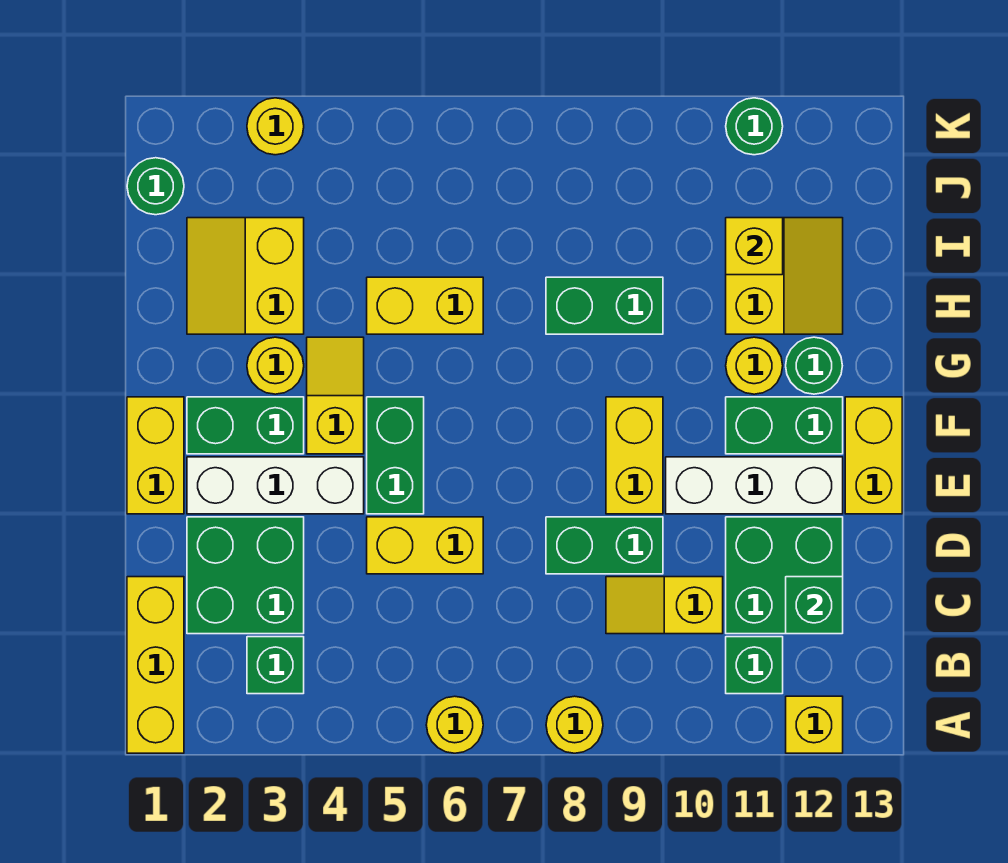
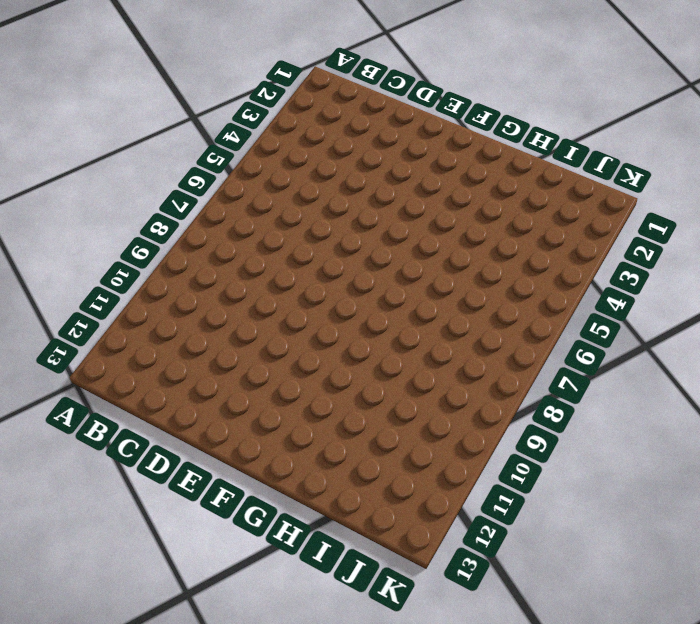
none -> yellow brick A1:C1 level 1
none -> yellow round brick A6 level 1
none -> yellow round brick A8 level 1
none -> yellow brick A12 level 1

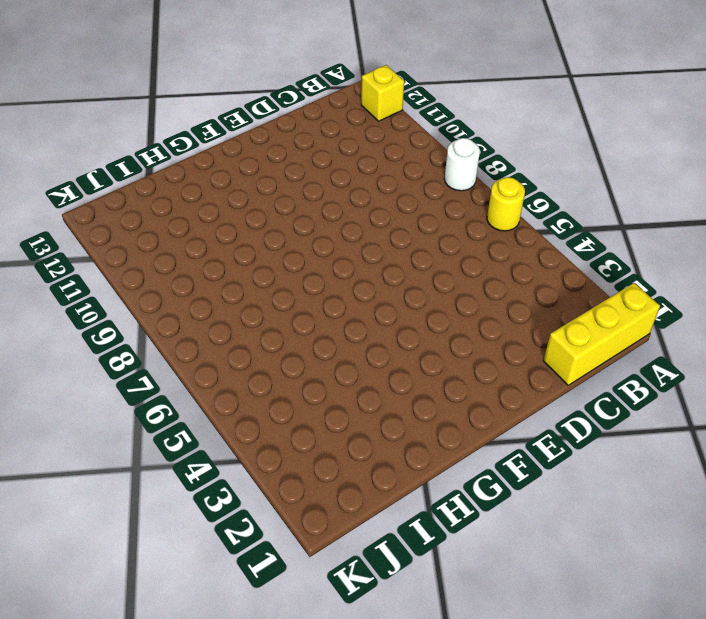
white round brick A8 level 1 -> yellow round brick A8 level 1
none -> green brick B3 level 1
none -> green brick B11 level 1
none -> green brick C2:D3 level 1
none -> yellow slope C9:C10 level 1 top 10

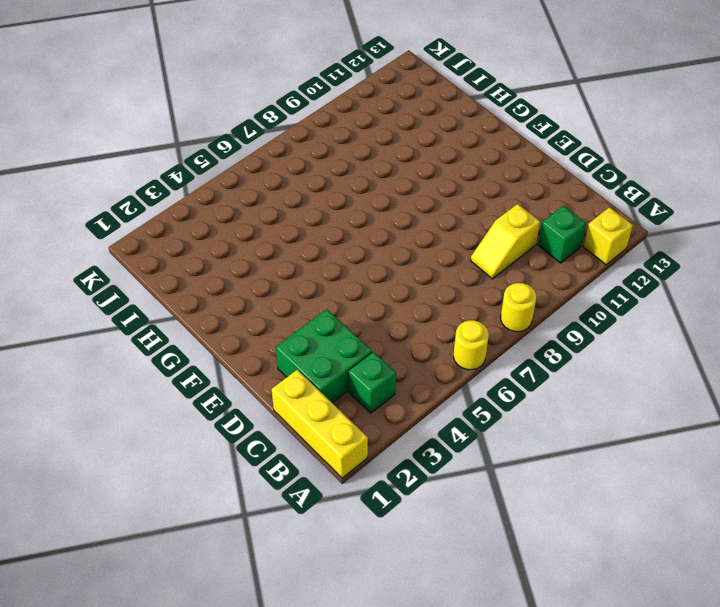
none -> green brick C11:D12 level 1
none -> yellow brick D5:D6 level 1
none -> green brick D8:D9 level 1
none -> yellow brick E1:F1 level 1

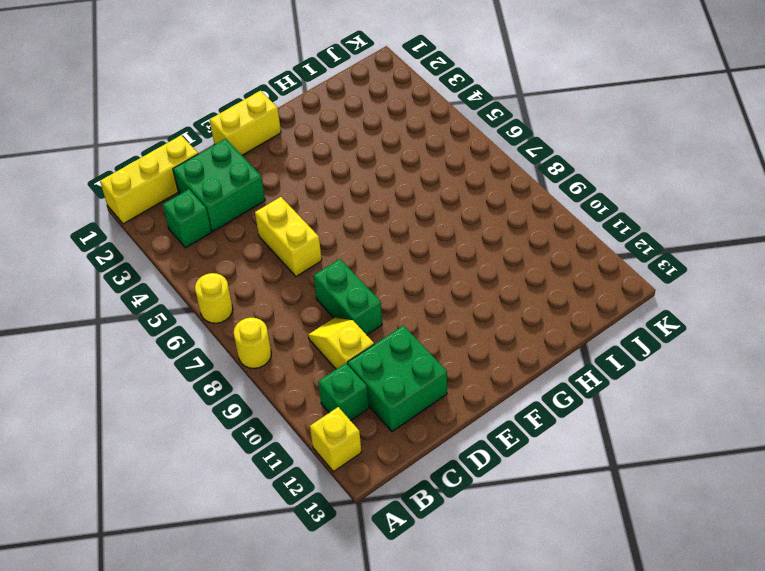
none -> white brick E2:E4 level 1
none -> green brick E5:F5 level 1
none -> yellow brick E9:F9 level 1
none -> white brick E10:E12 level 1

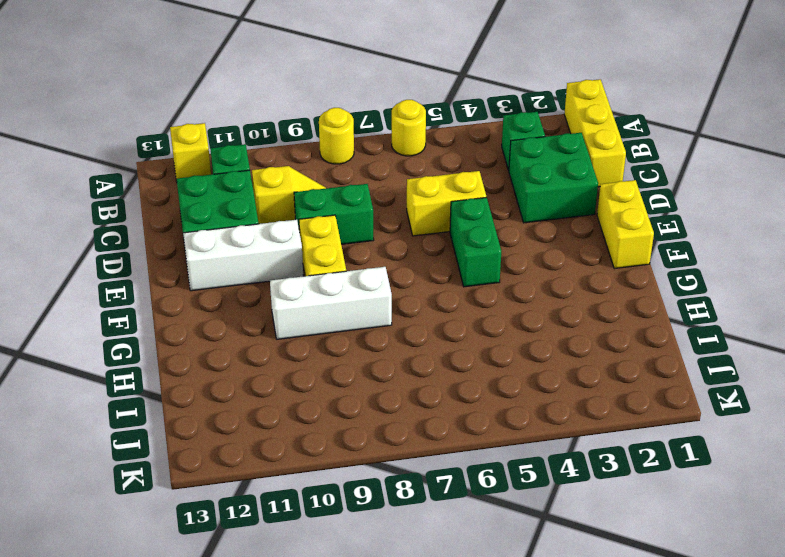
white brick G8:G10 level 1 -> white brick E2:E4 level 1
none -> yellow brick E13:F13 level 1
none -> green brick F2:F3 level 1
none -> yellow slope F4:G4 level 1 top F
none -> green brick F11:F12 level 1

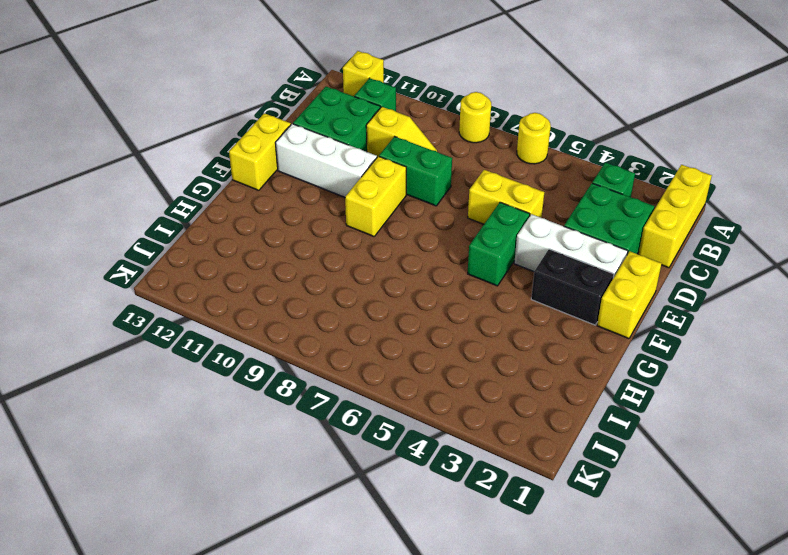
black brick F2:F3 level 1 -> green brick F2:F3 level 1
none -> yellow slope F4:G4 level 1 top F
none -> green brick F11:F12 level 1
none -> yellow round brick G3 level 1
none -> yellow round brick G11 level 1

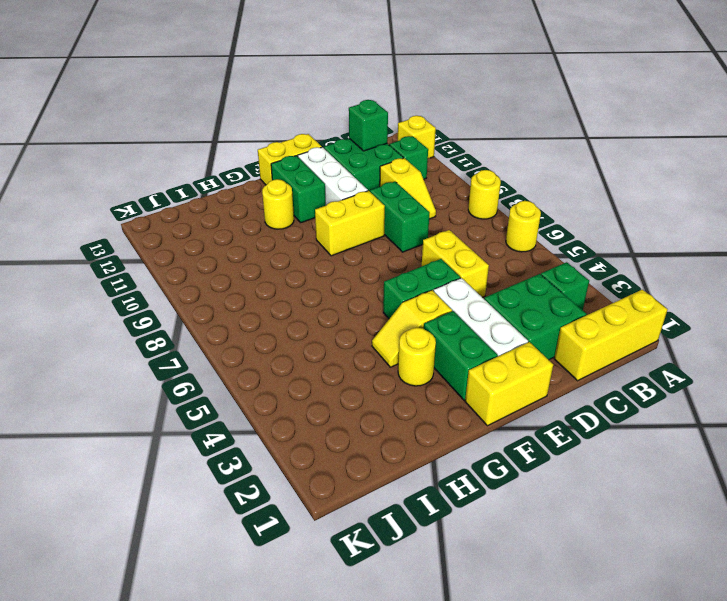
none -> green round brick G12 level 1
none -> yellow slope H2:I3 level 1 top 3
none -> yellow brick H5:H6 level 1
none -> green brick H8:H9 level 1

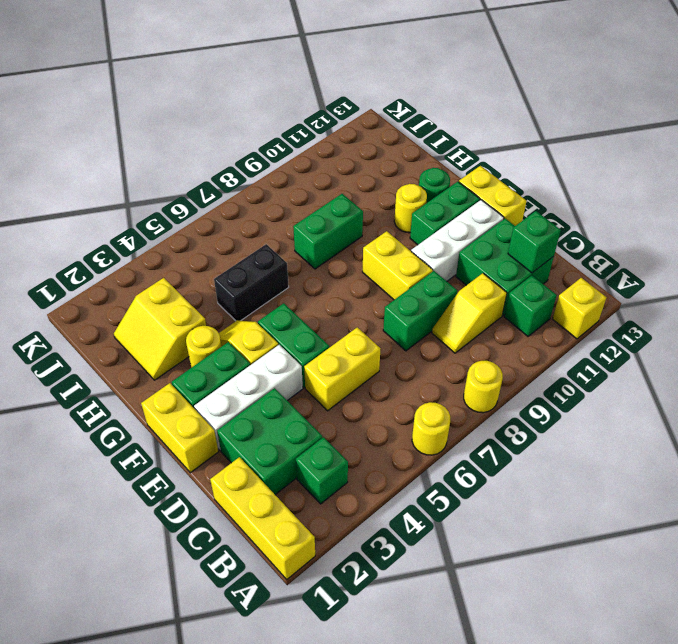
black brick H5:H6 level 1 -> yellow brick H5:H6 level 1
none -> yellow slope H11:I12 level 1 top 11
none -> green round brick J1 level 1
none -> yellow round brick K3 level 1
none -> green round brick K11 level 1

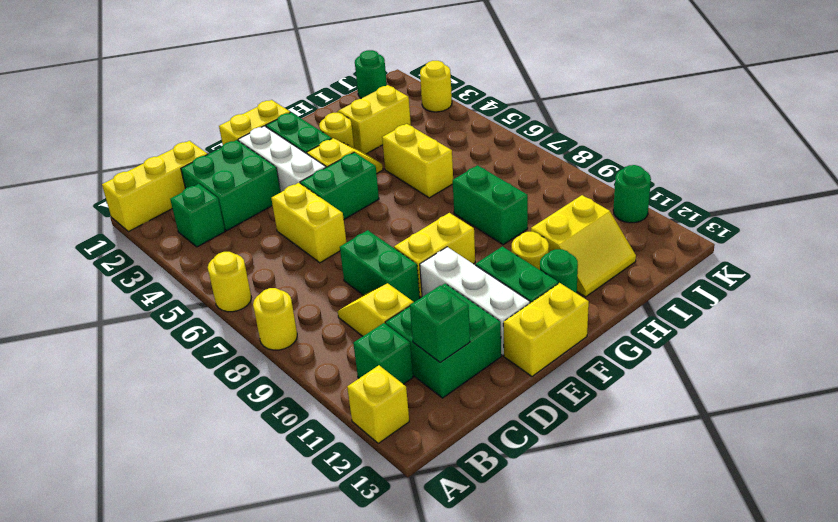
none -> yellow brick I11 level 2

